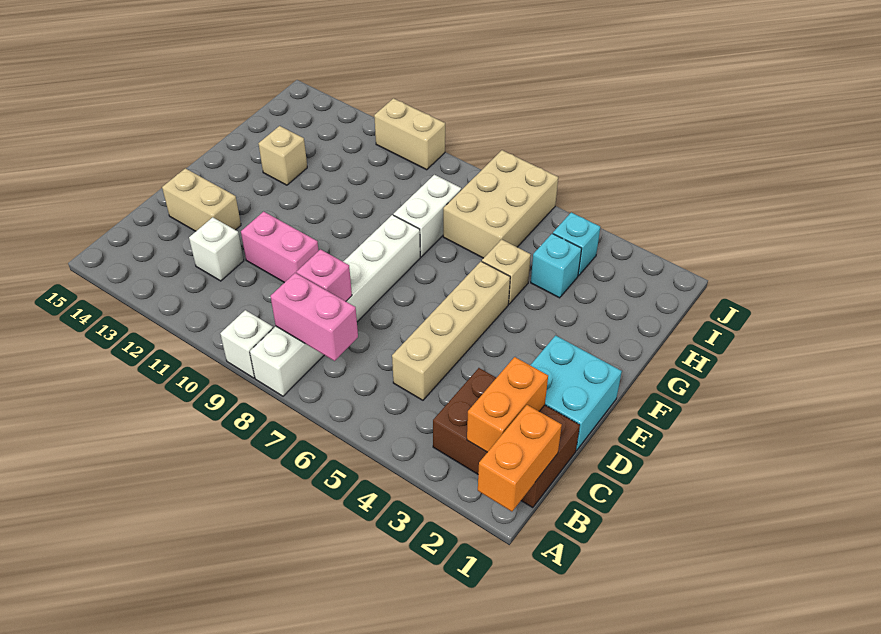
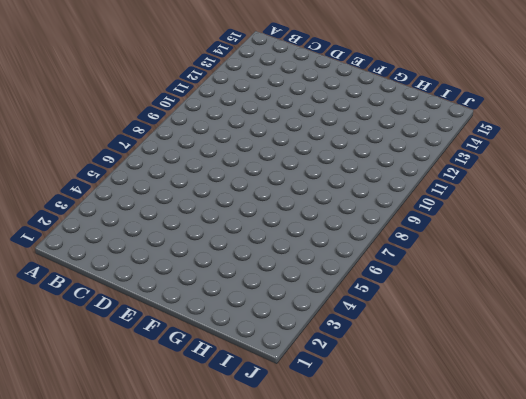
none -> white brick A8:F8 level 1
none -> white brick A9 level 1
none -> brown brick B1:C3 level 1

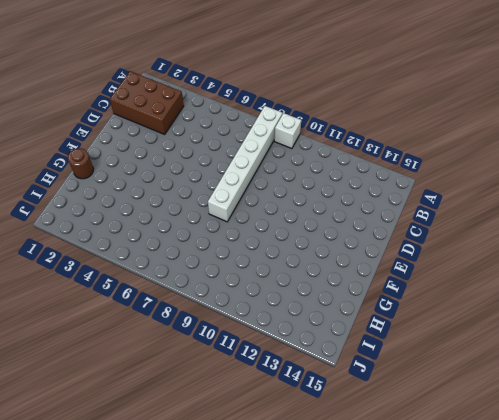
brown round brick G1 level 1 -> none
none -> tan brick C5:F5 level 1
none -> white brick C12 level 1
none -> cyan brick D1:E2 level 1

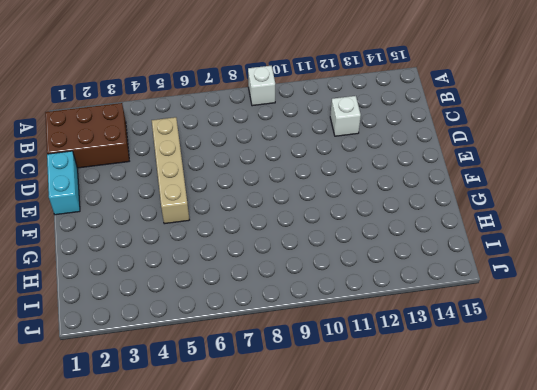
cyan brick D1:E1 level 1 -> cyan brick D1:E2 level 1
none -> white brick A8:F8 level 1
none -> pink brick D10:D11 level 1
none -> tan brick D13:D14 level 1

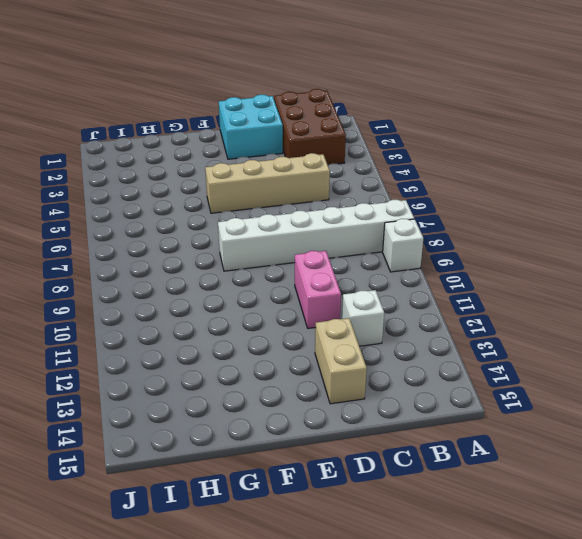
none -> tan brick G5 level 1
none -> white brick G8:H8 level 1
none -> tan brick G13 level 1

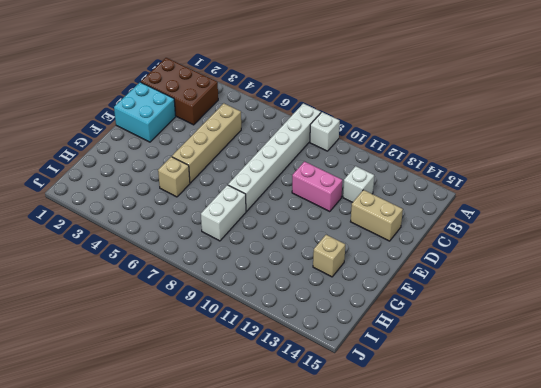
none -> cyan brick H4 level 1
none -> tan brick H6:J7 level 1
none -> cyan brick I4 level 1

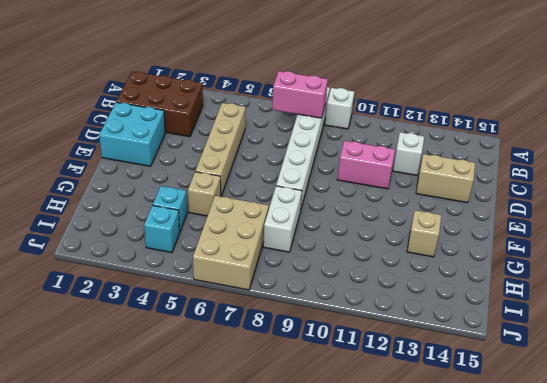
none -> tan brick J10:J11 level 1
none -> orange brick A1:B1 level 2
none -> orange brick B2:C2 level 2

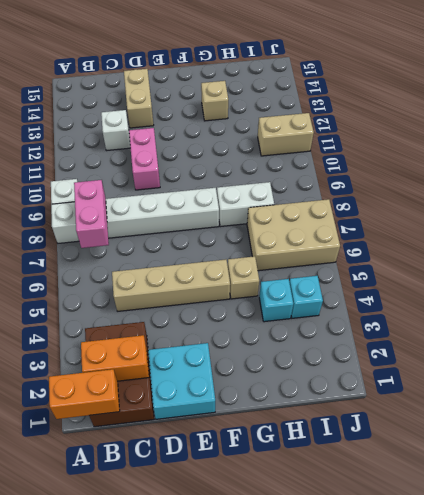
tan brick I11:J11 level 1 -> tan brick J10:J11 level 1
none -> pink brick C8 level 2

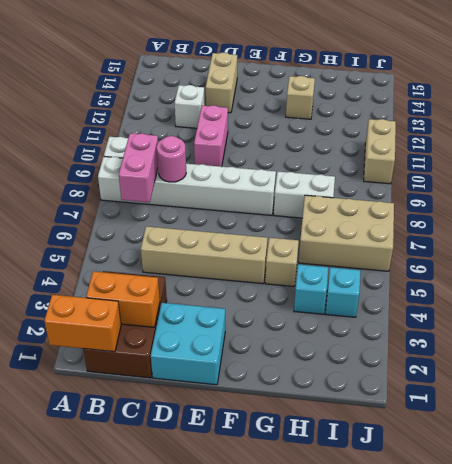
pink round brick C8 level 2 -> pink brick C8 level 2

